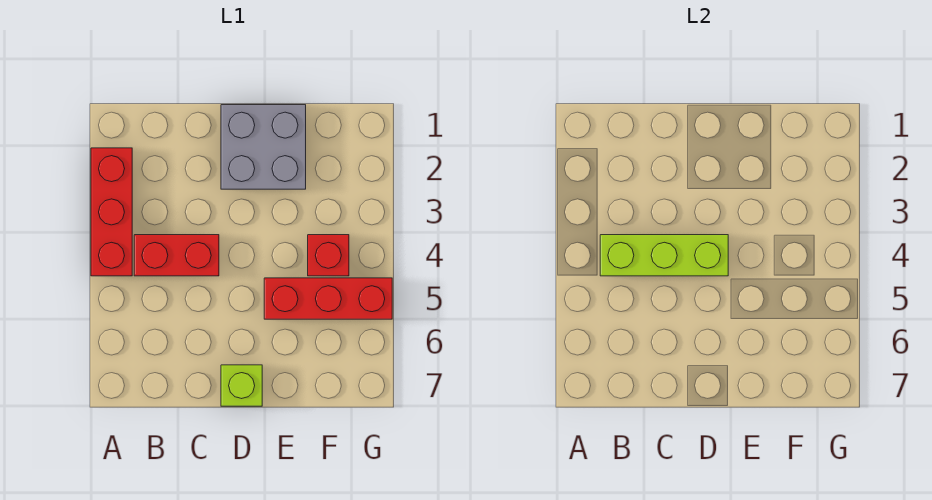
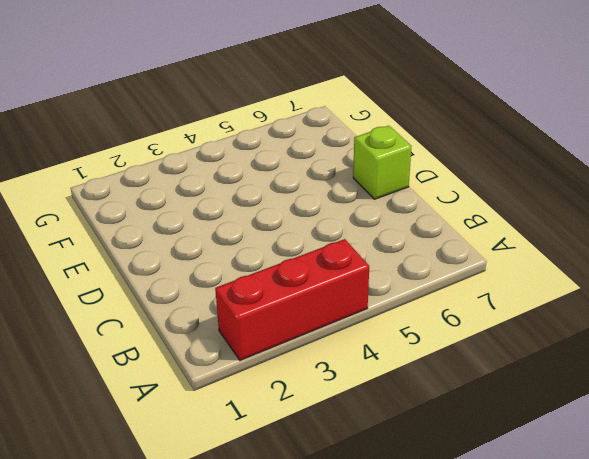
none -> red brick B4:C4 level 1
none -> grey brick D1:E2 level 1

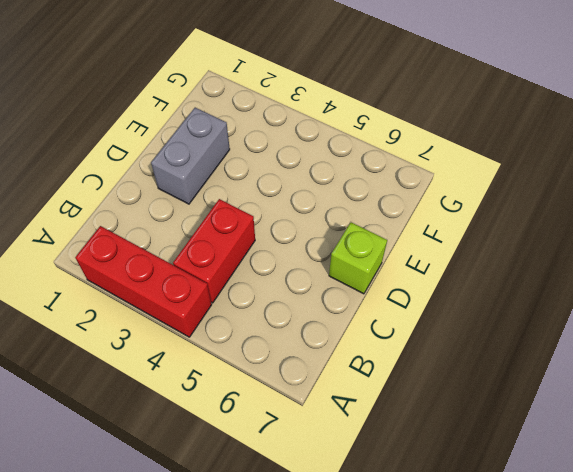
grey brick D2:E2 level 1 -> grey brick D1:E2 level 1
none -> red brick E5:G5 level 1
none -> red brick F4 level 1

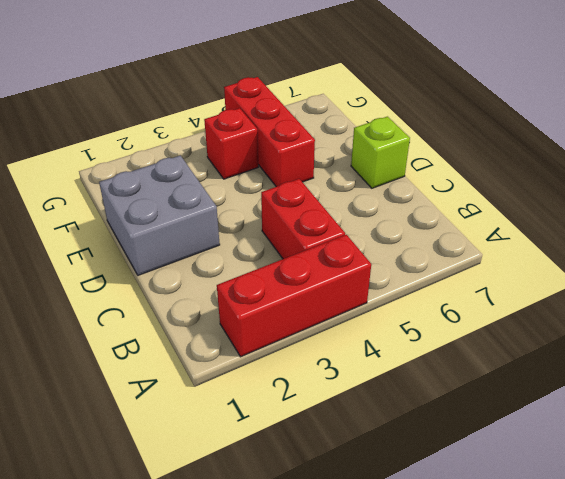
none -> lime brick B4:D4 level 2

